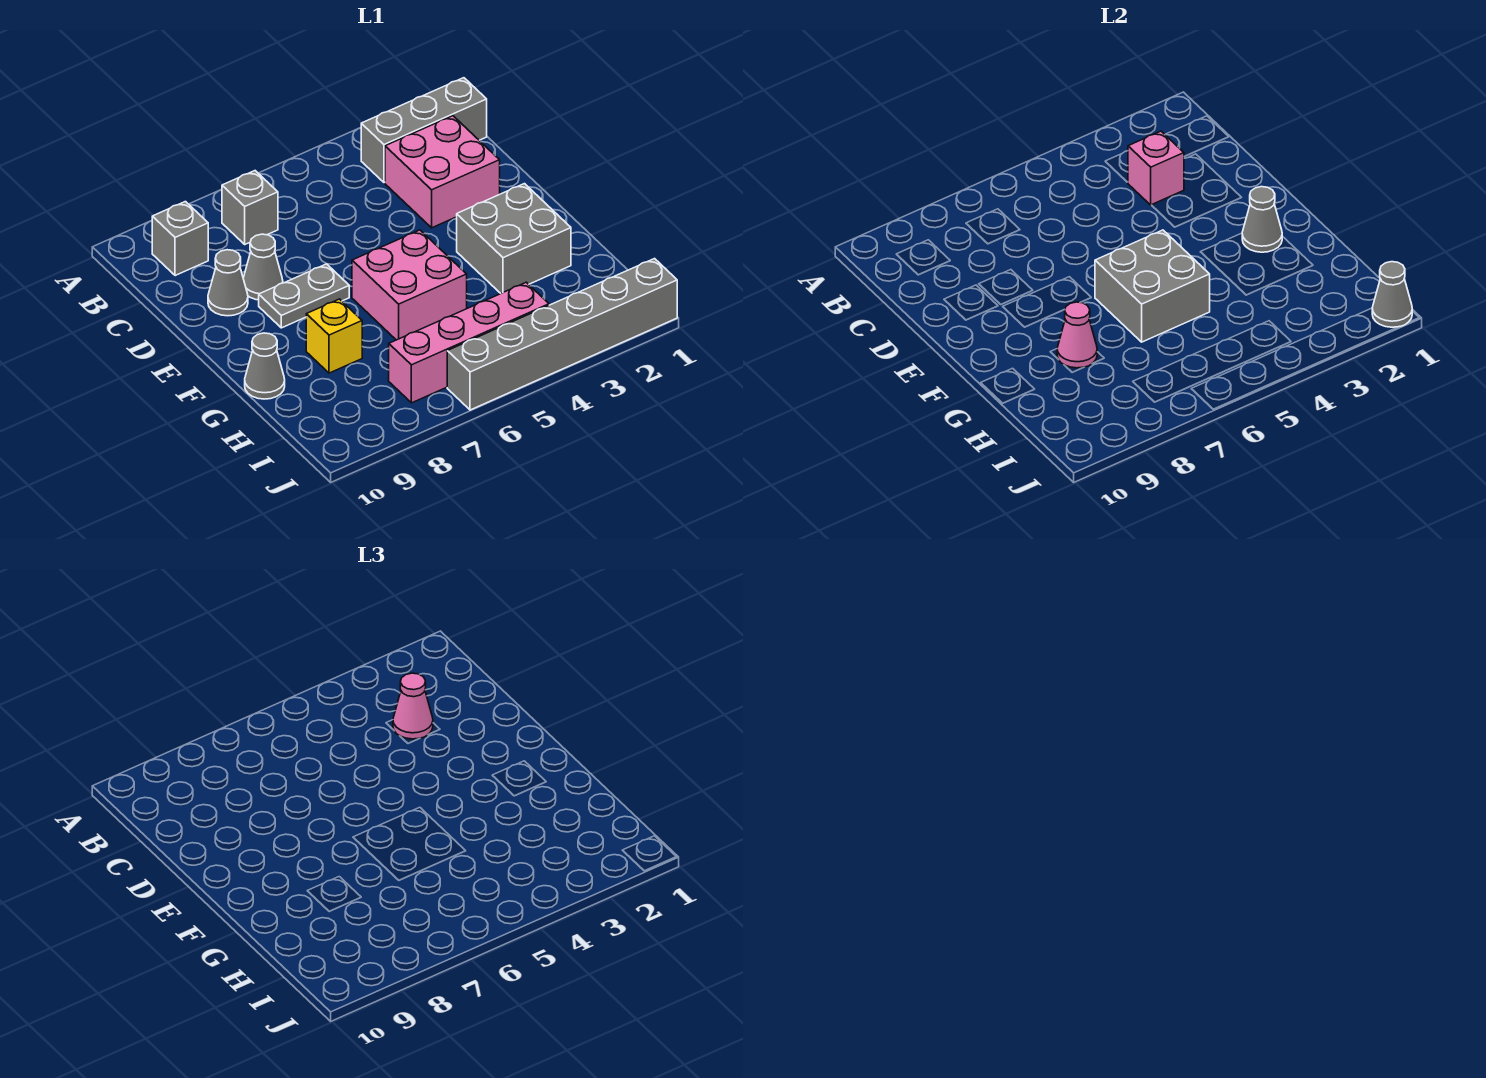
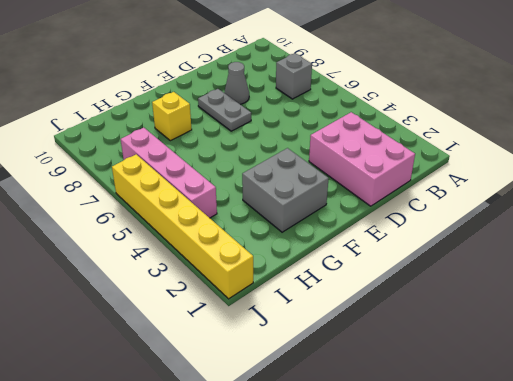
pink brick C1:D3 level 1 -> pink brick C2:D3 level 1
yellow brick J1:J6 level 1 -> grey brick J1:J6 level 1
none -> grey brick B1:B3 level 1
none -> grey brick B9 level 1
none -> grey cone D9 level 1

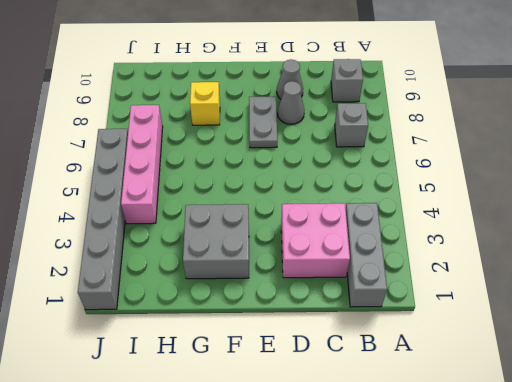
none -> pink brick F5:G6 level 1
none -> grey cone G10 level 1
none -> pink brick C3 level 2

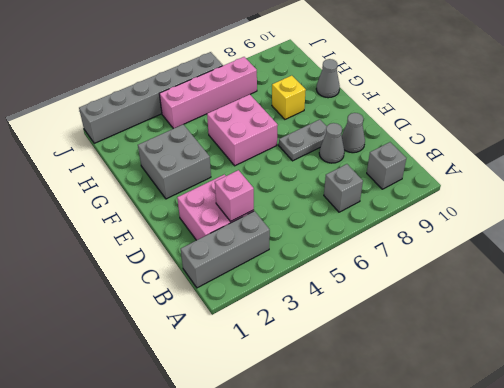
none -> grey cone F2 level 2
none -> grey brick F5:G6 level 2
none -> pink cone G8 level 2

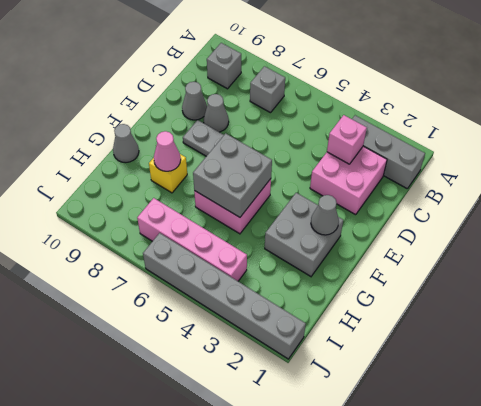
none -> grey cone J1 level 2
none -> pink cone C3 level 3

